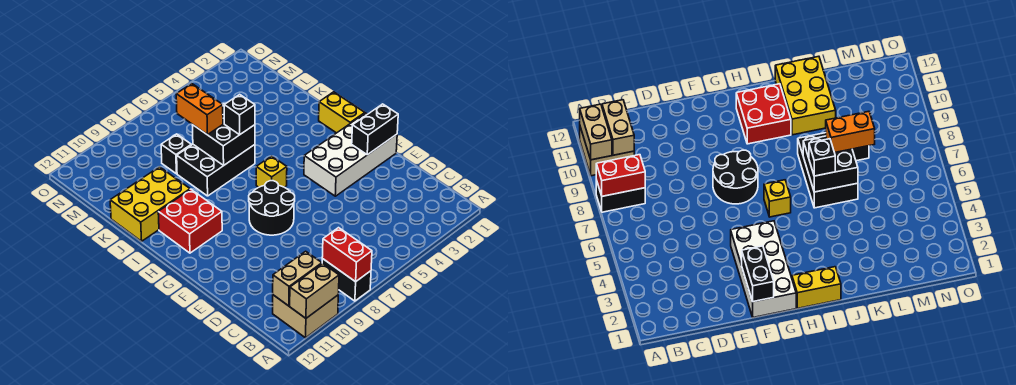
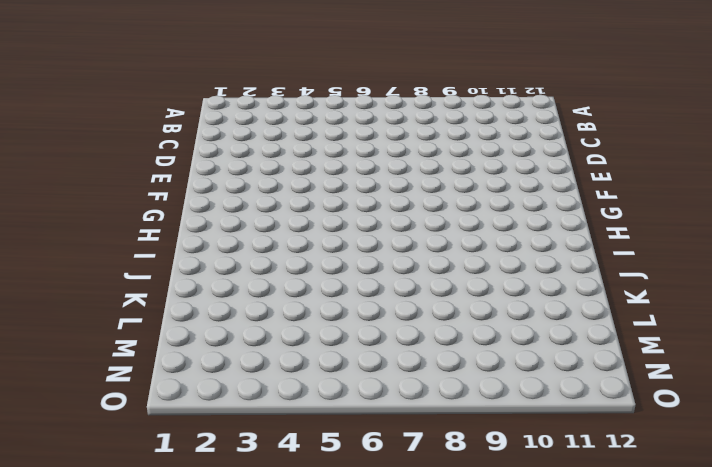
none -> black brick A8:B8 level 1
none -> tan brick A10:B11 level 1
none -> white brick F1:G4 level 1

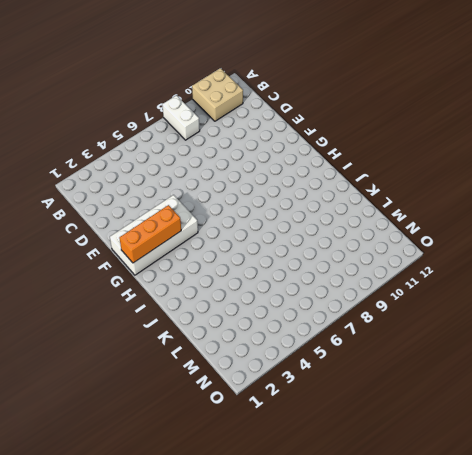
white brick A8:B8 level 1 -> black brick A8:B8 level 1
orange brick G1:G3 level 2 -> none
none -> black round brick F7:G8 level 1
none -> yellow brick H1:I1 level 1
none -> yellow brick H6 level 1

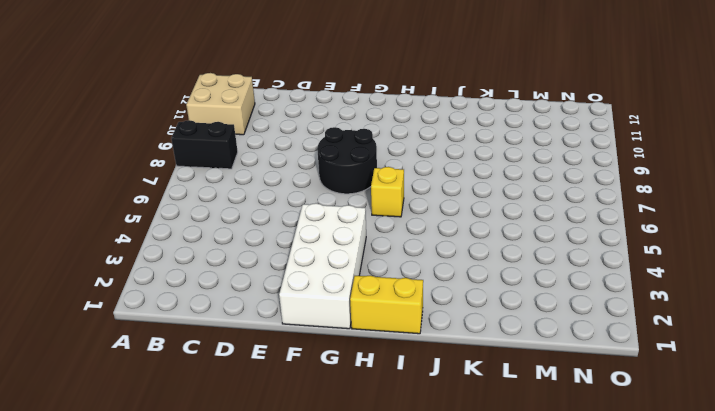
none -> red brick H10:I11 level 1
none -> black brick J6:K8 level 1
none -> yellow brick J10:K12 level 1

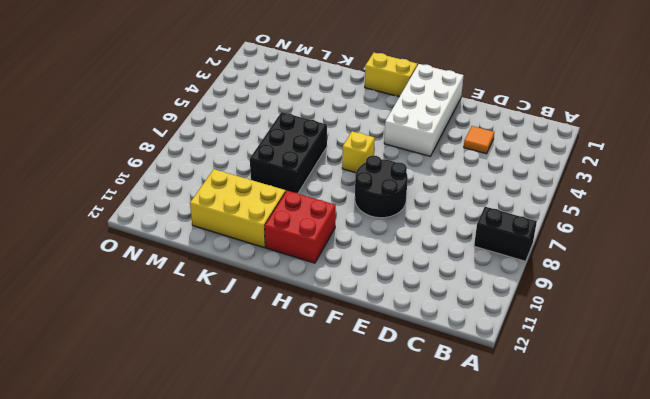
orange tile D3 level 1 -> none
yellow brick J10:L11 level 1 -> yellow brick J10:K12 level 1
none -> tan brick A10:B11 level 1
none -> black brick L8 level 1
none -> red brick A8:B8 level 2

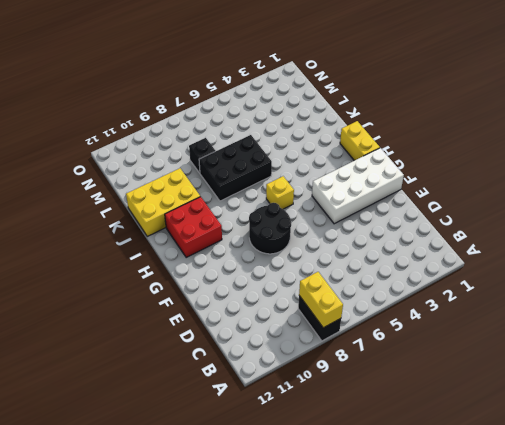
yellow brick A8:B8 level 2 -> red brick A8:B8 level 2
none -> tan brick A10:B11 level 1
none -> tan brick A10:A11 level 2
none -> tan brick B10:B11 level 2

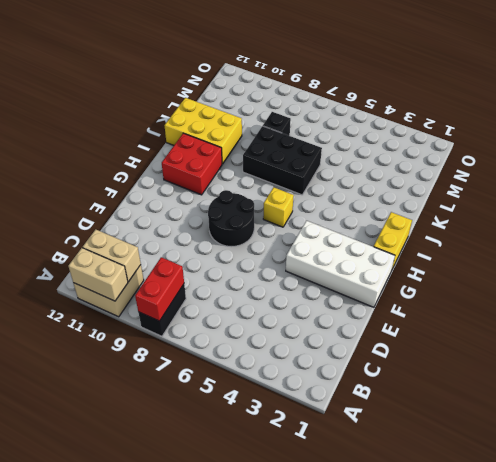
none -> black brick F1:F2 level 2
none -> black brick J6:K7 level 2
none -> black brick J6 level 3

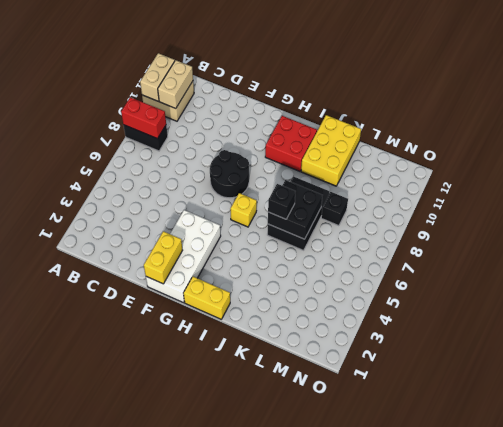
yellow brick F1:F2 level 2 -> black brick F1:F2 level 2
none -> orange brick K7:L7 level 3

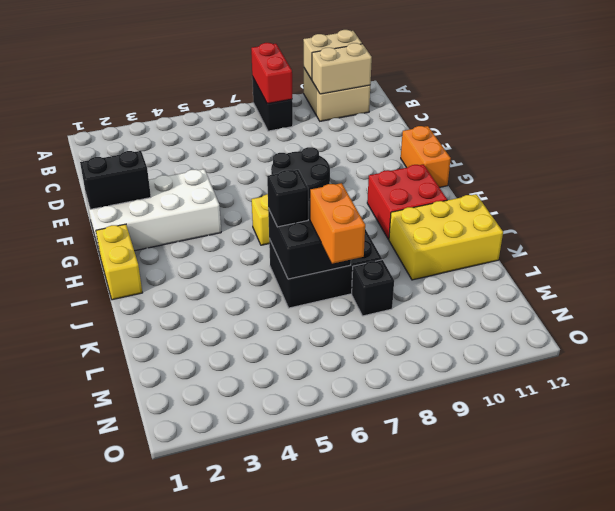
orange brick F12:G12 level 1 -> none

